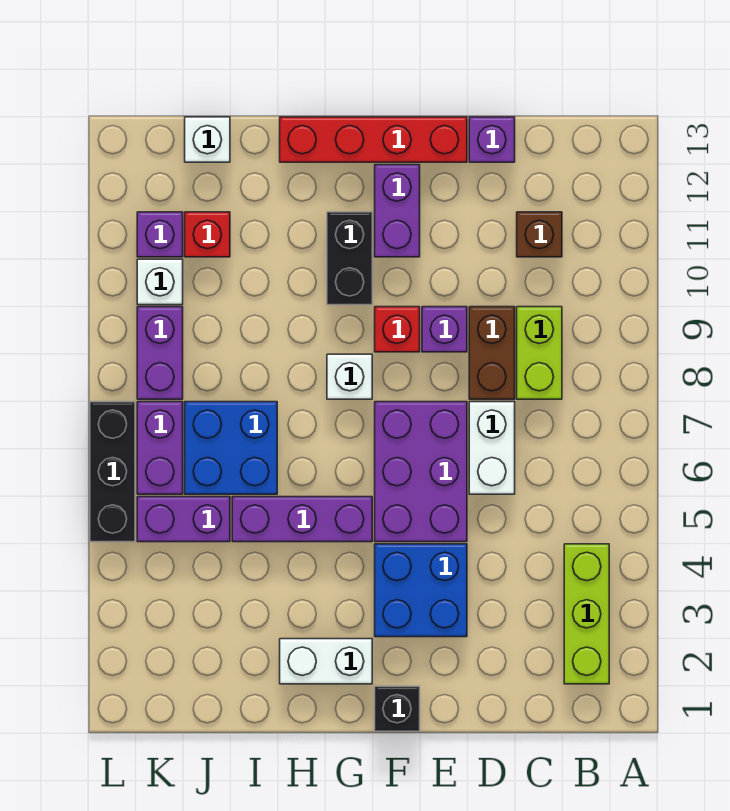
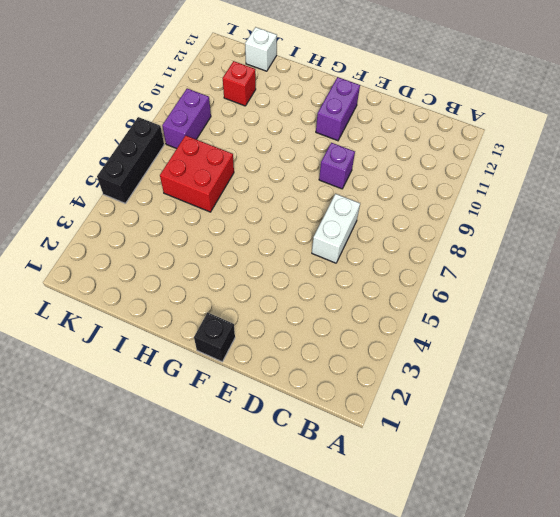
red brick I6:J7 level 1 -> blue brick I6:J7 level 1
none -> lime brick B2:B4 level 1
none -> lime brick C8:C9 level 1
none -> brown brick C11 level 1

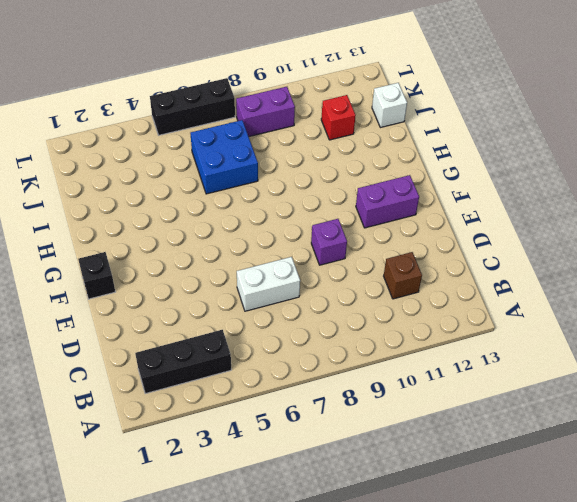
black brick B2:B4 level 1 -> lime brick B2:B4 level 1
none -> lime brick C8:C9 level 1
none -> brown brick D8:D9 level 1
none -> purple brick D13 level 1

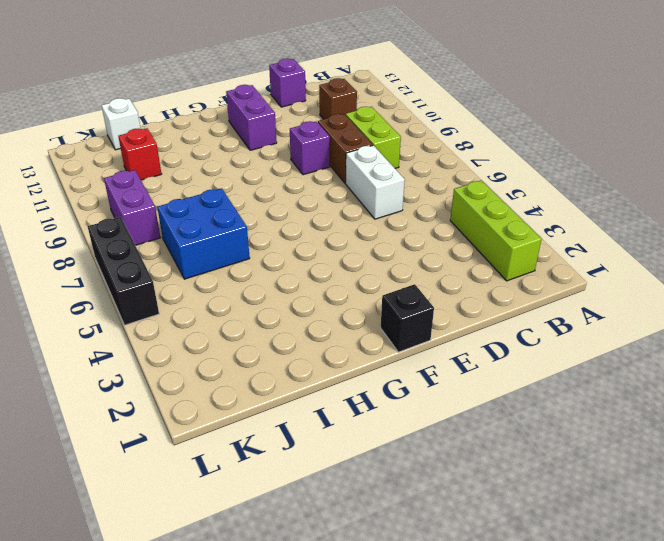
none -> blue brick E3:F4 level 1
none -> purple brick E5:F7 level 1
none -> red brick E13:H13 level 1

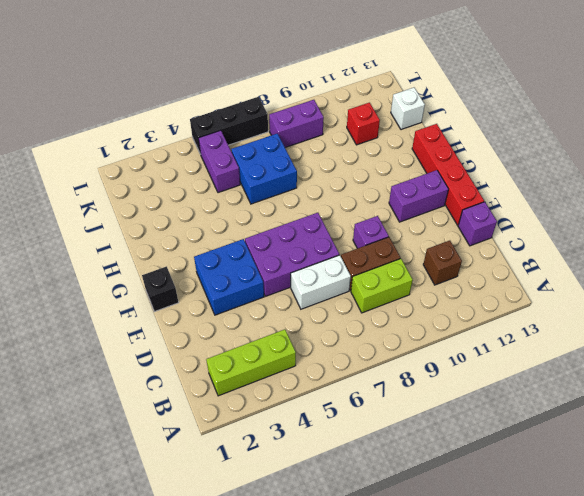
none -> red brick F9 level 1
none -> white brick G2:H2 level 1
none -> purple brick G5:I5 level 1

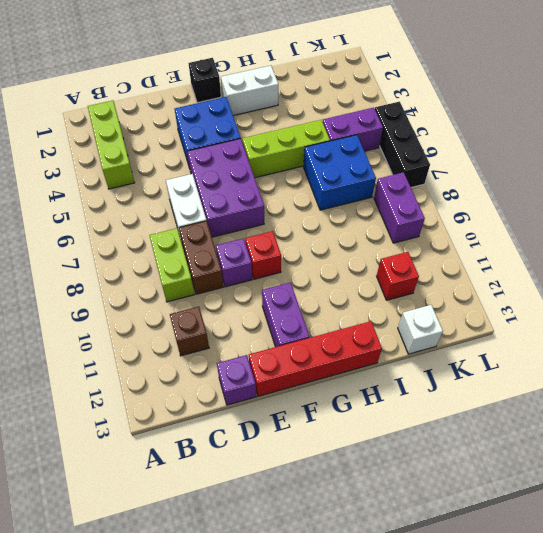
lime brick G5:I5 level 1 -> purple brick G5:I5 level 1
none -> white brick G8 level 1
none -> black brick G10:G11 level 1
none -> purple brick K6:K7 level 1

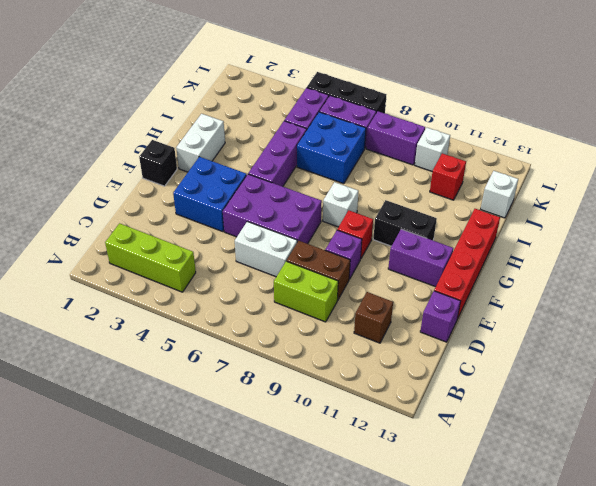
none -> purple brick K11 level 1

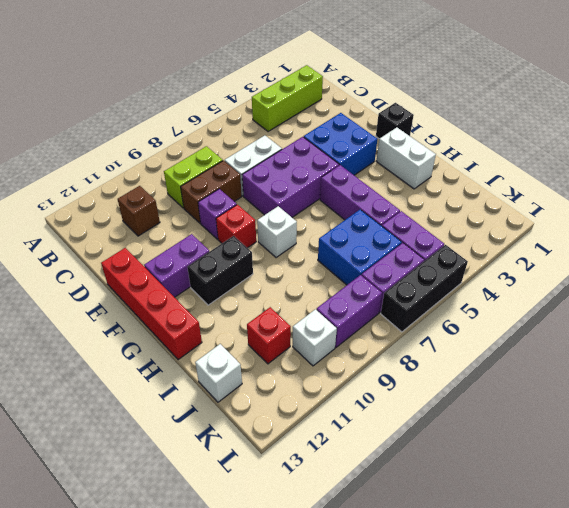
none -> purple brick D13 level 1
none -> purple brick K11 level 1

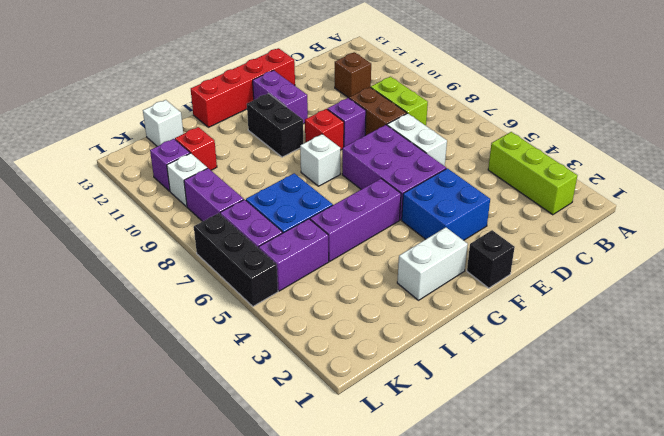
none -> purple brick D13 level 1

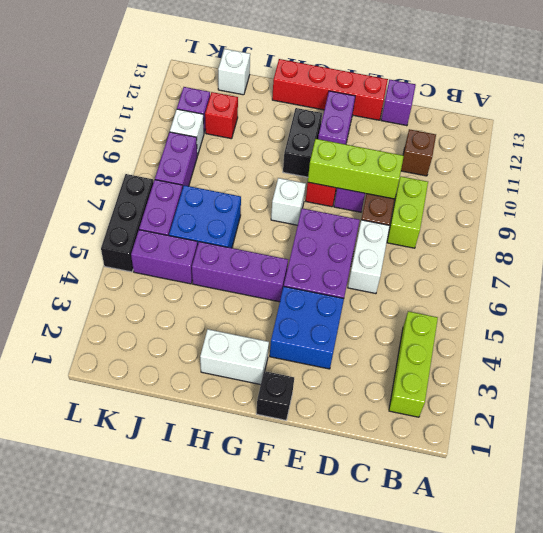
lime brick D9:F9 level 2 -> none

